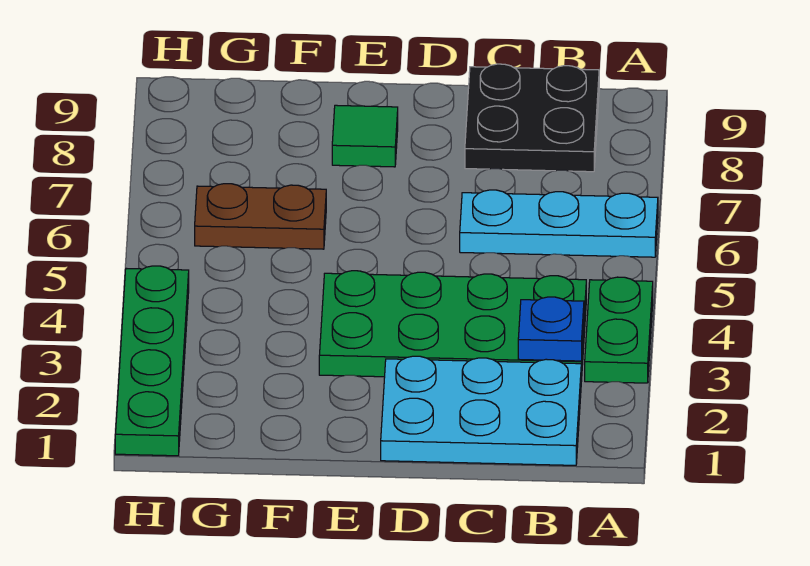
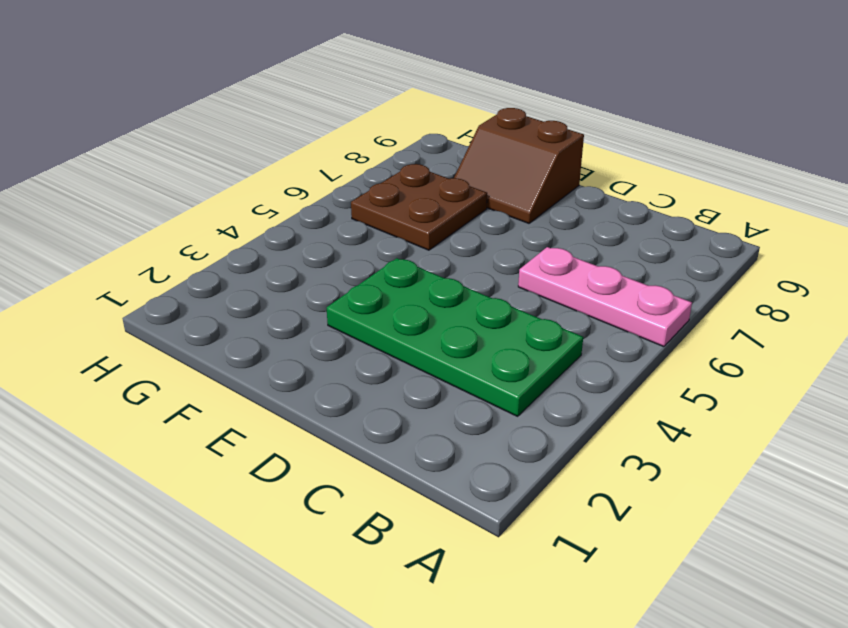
pink plate A6:C6 level 1 -> cyan plate A6:C6 level 1
brown slope E8:F9 level 1 top 9 -> green tile E8 level 1
brown plate F6:G7 level 1 -> brown plate F6:G6 level 1
none -> green plate A3:A4 level 1
none -> cyan plate B1:D2 level 1

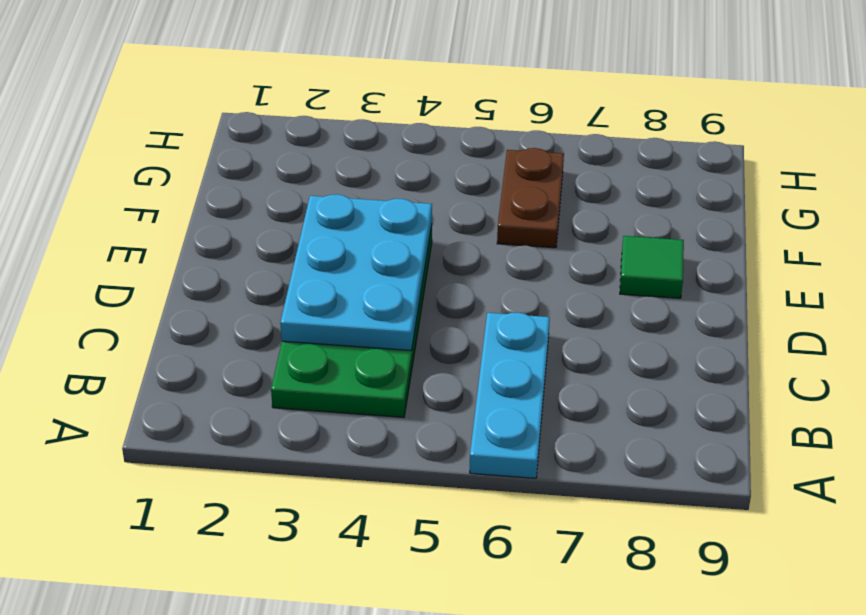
cyan plate C3:E4 level 2 -> cyan plate B1:D2 level 1
none -> green plate A3:A4 level 1
none -> black plate B8:C9 level 1

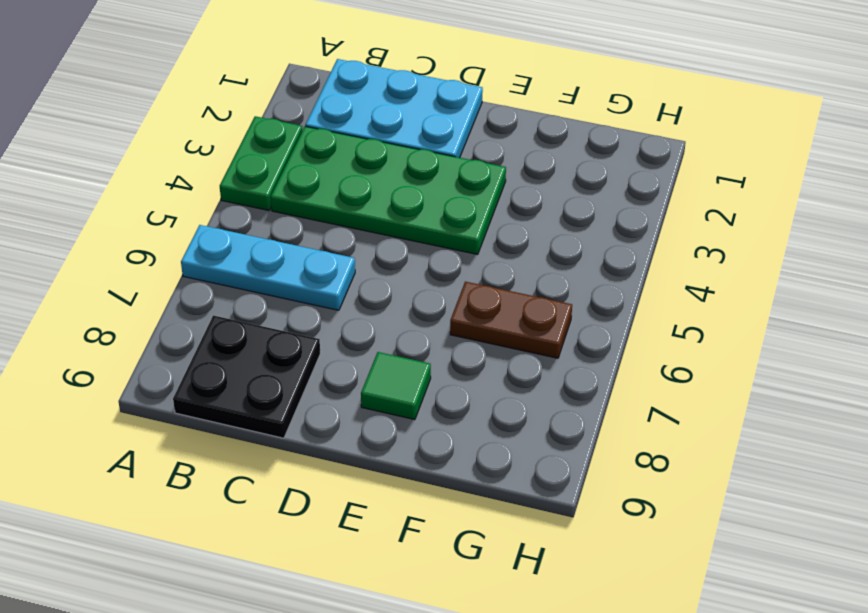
none -> green plate H1:H4 level 1
none -> blue plate B3 level 2

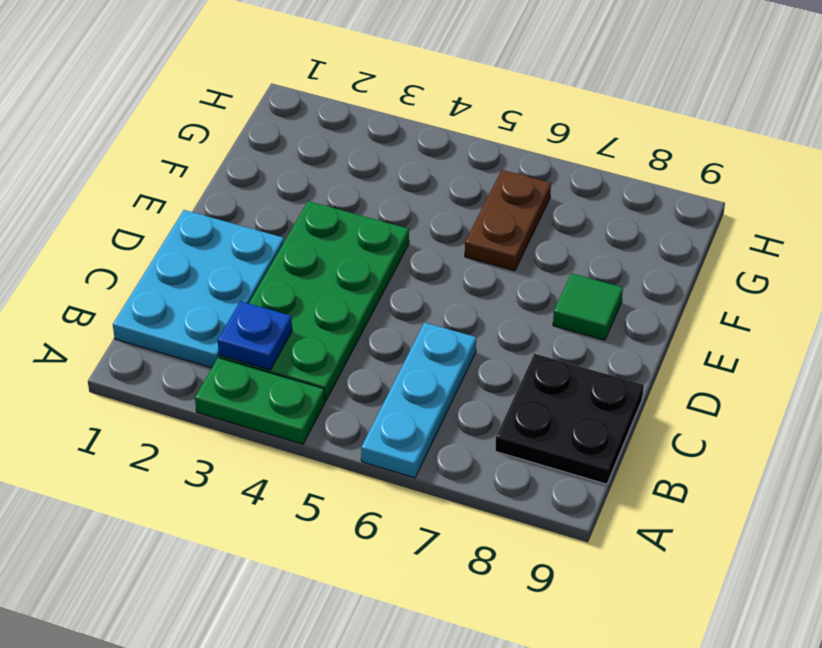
none -> green plate H1:H4 level 1

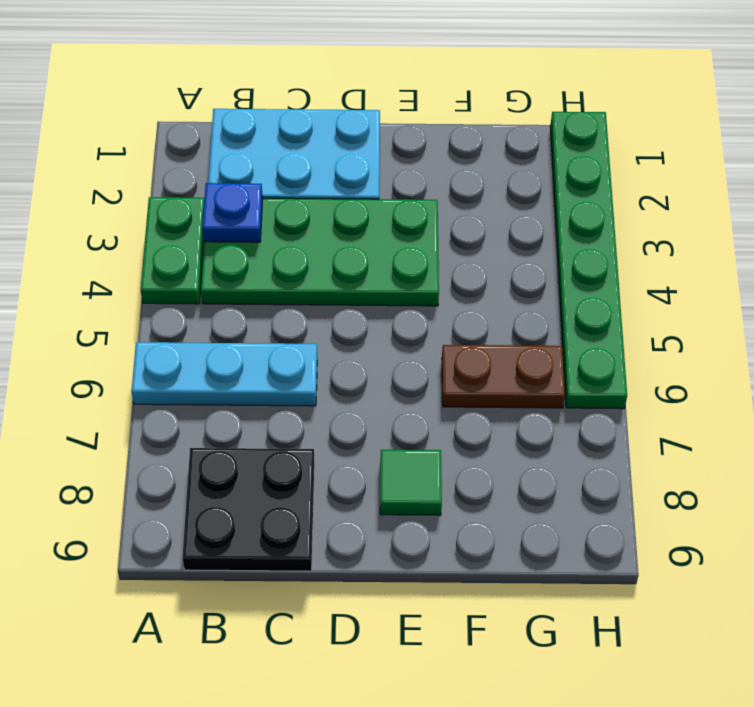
green plate H1:H6 level 1 -> green plate H1:H4 level 1

